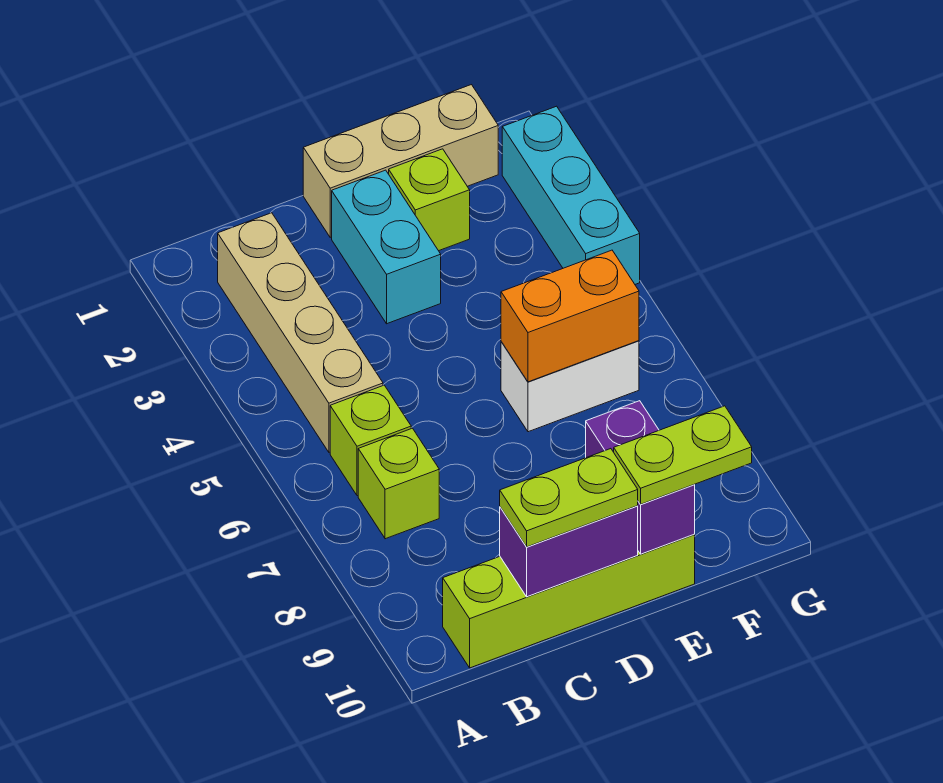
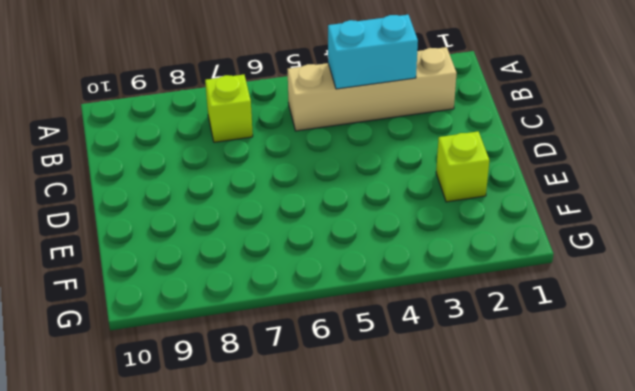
cyan brick B3:B4 level 2 -> cyan brick D2:D3 level 1
none -> lime brick B6 level 1
none -> lime brick B10:E10 level 1
none -> tan brick D1:F1 level 1

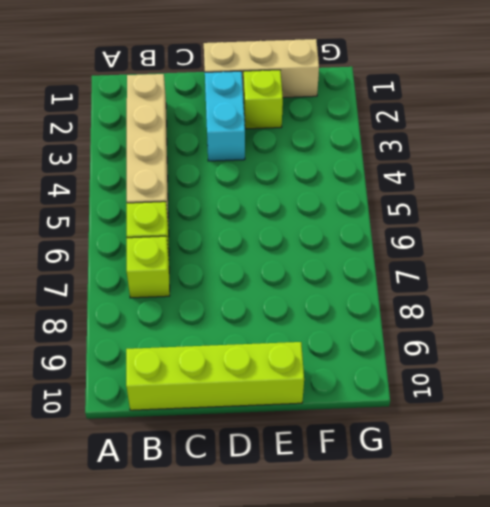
none -> white brick E6:F6 level 1
none -> cyan brick G2:G4 level 1
none -> purple brick C10:D10 level 2

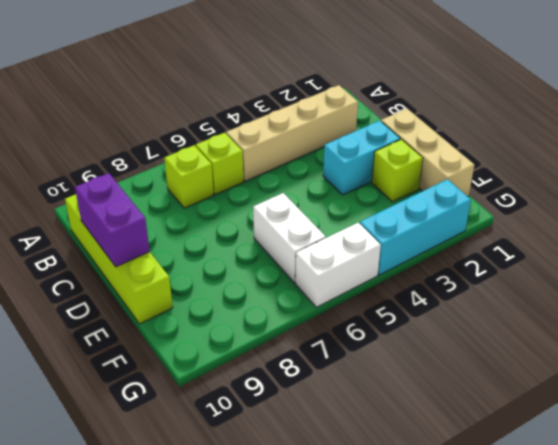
white brick G5:G6 level 1 -> none
none -> orange brick E6:F6 level 2
none -> purple brick E9:E10 level 2
none -> lime plate C10:D10 level 3

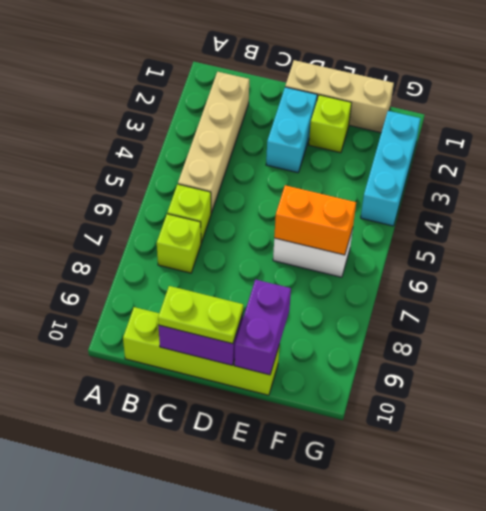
none -> lime plate E10:F10 level 3

